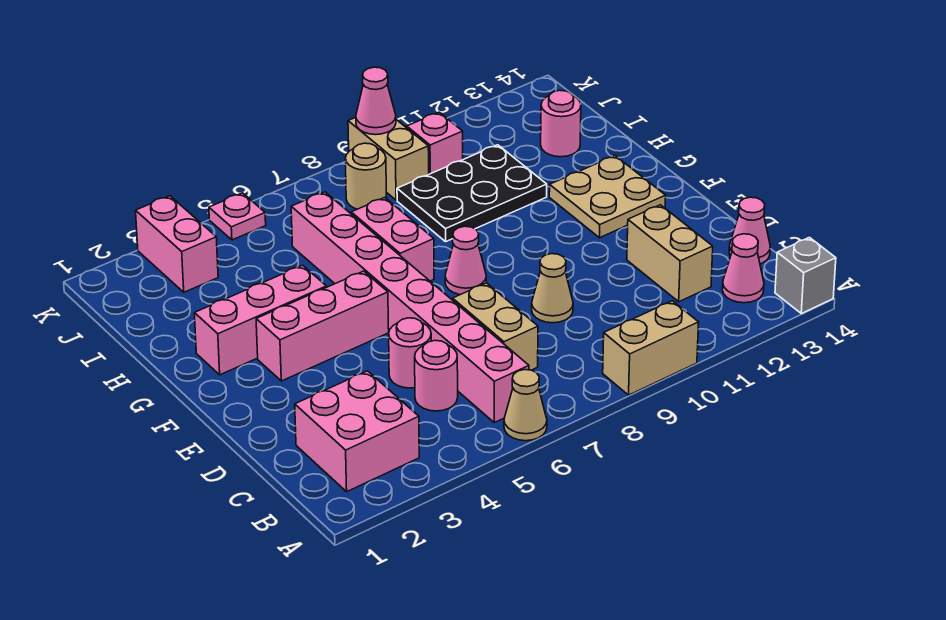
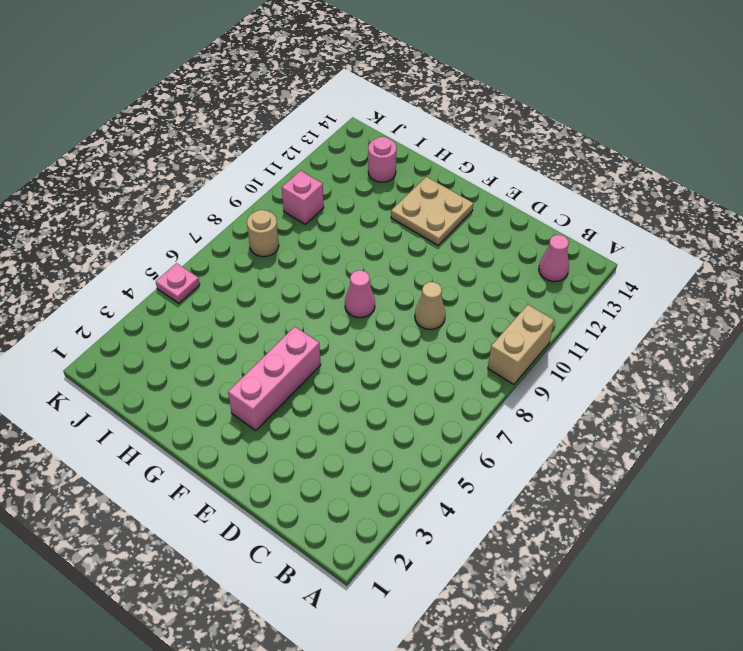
none -> tan cone A6 level 1
none -> grey brick A14 level 1
none -> pink brick B2:C3 level 1

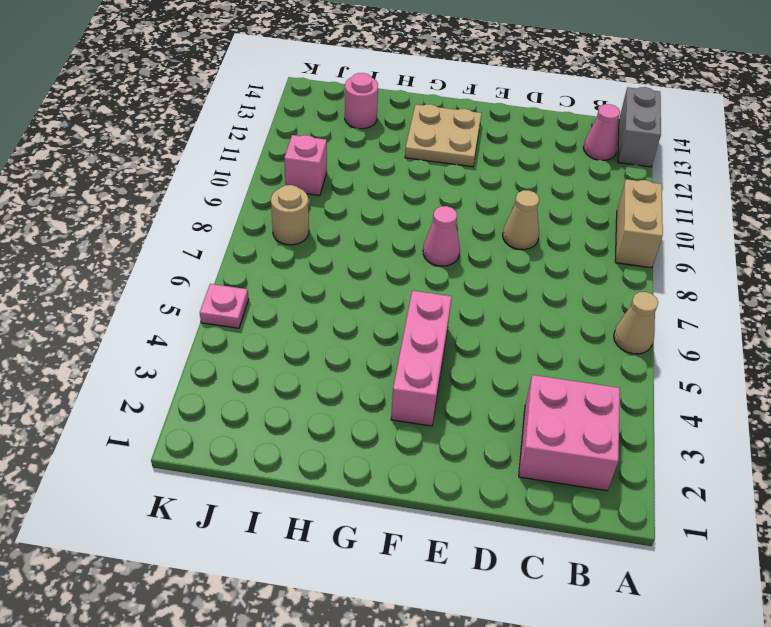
grey brick A13:A14 level 1 -> grey brick A14 level 1
none -> pink brick B6:I6 level 1
none -> pink round brick C5 level 1
none -> tan brick C7:D7 level 1

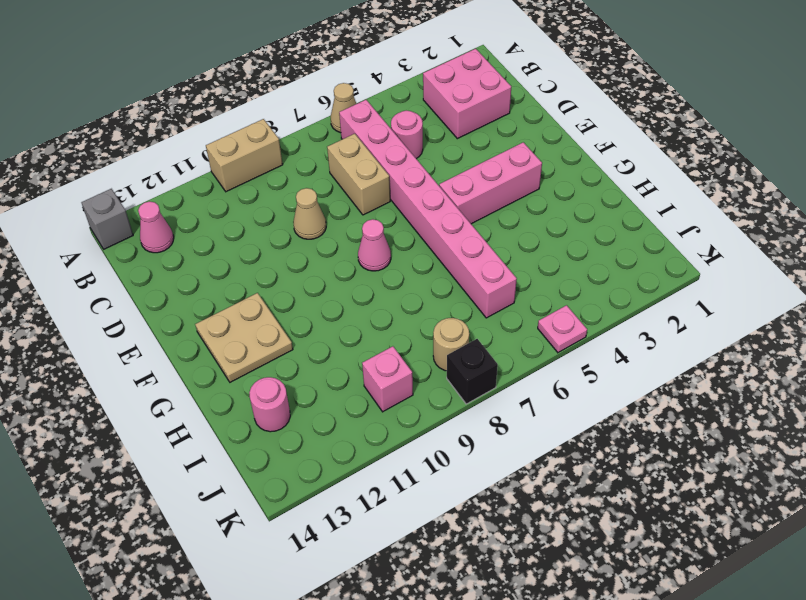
black brick K8 level 1 -> none
none -> tan brick C12:D12 level 1
none -> pink cone C14 level 1
none -> pink round brick D5 level 1

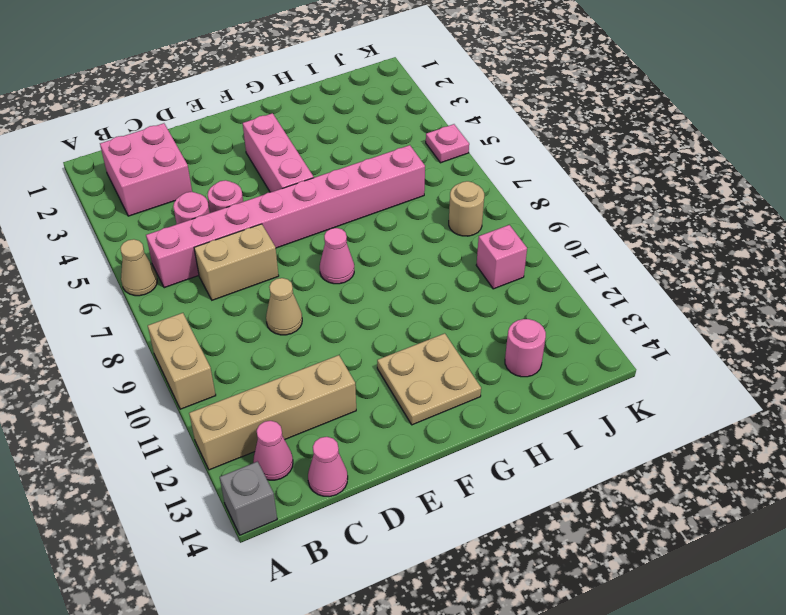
tan brick A12:D12 level 1 -> tan brick C12:D12 level 1
none -> pink brick G2:G4 level 1
none -> pink brick G7:H7 level 1
none -> black plate H9:I11 level 1

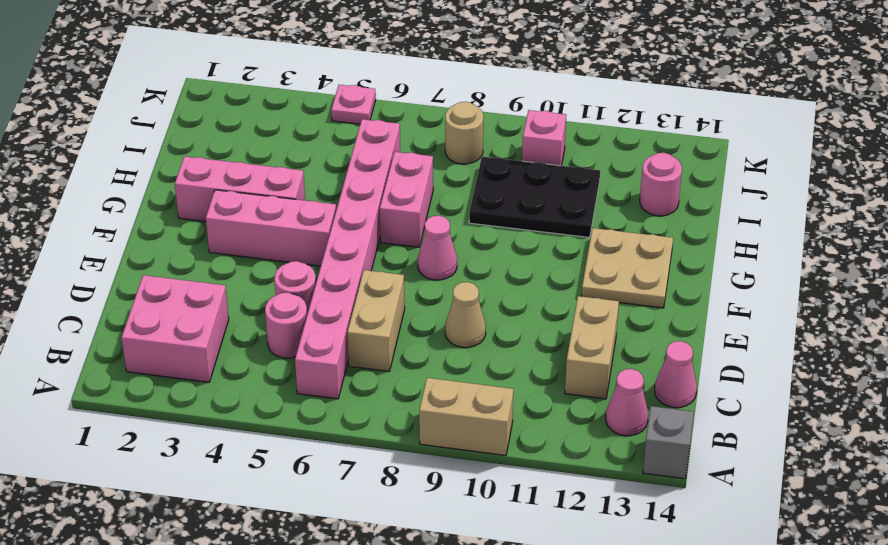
none -> tan cone A6 level 1
none -> pink brick J3:K3 level 1
none -> tan brick J9:K9 level 1

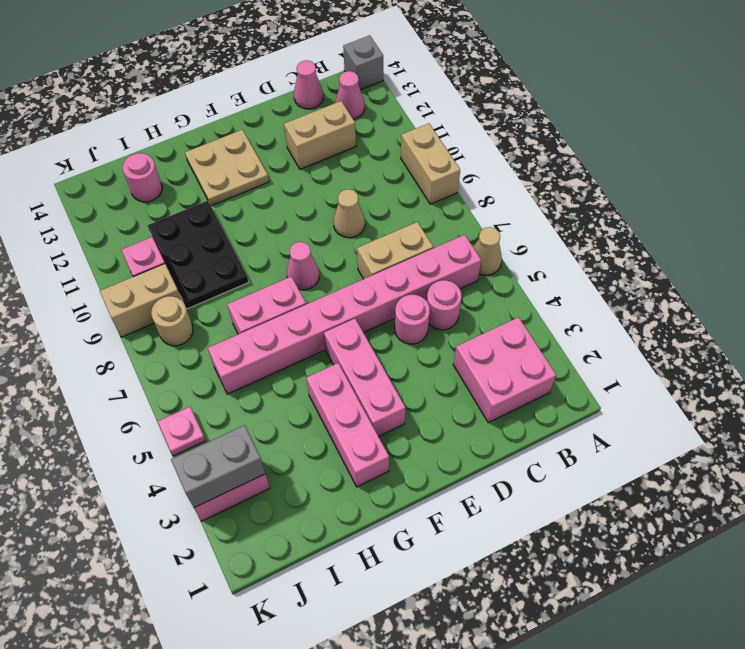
grey brick J3:K3 level 2 -> none
none -> pink cone K9 level 2

